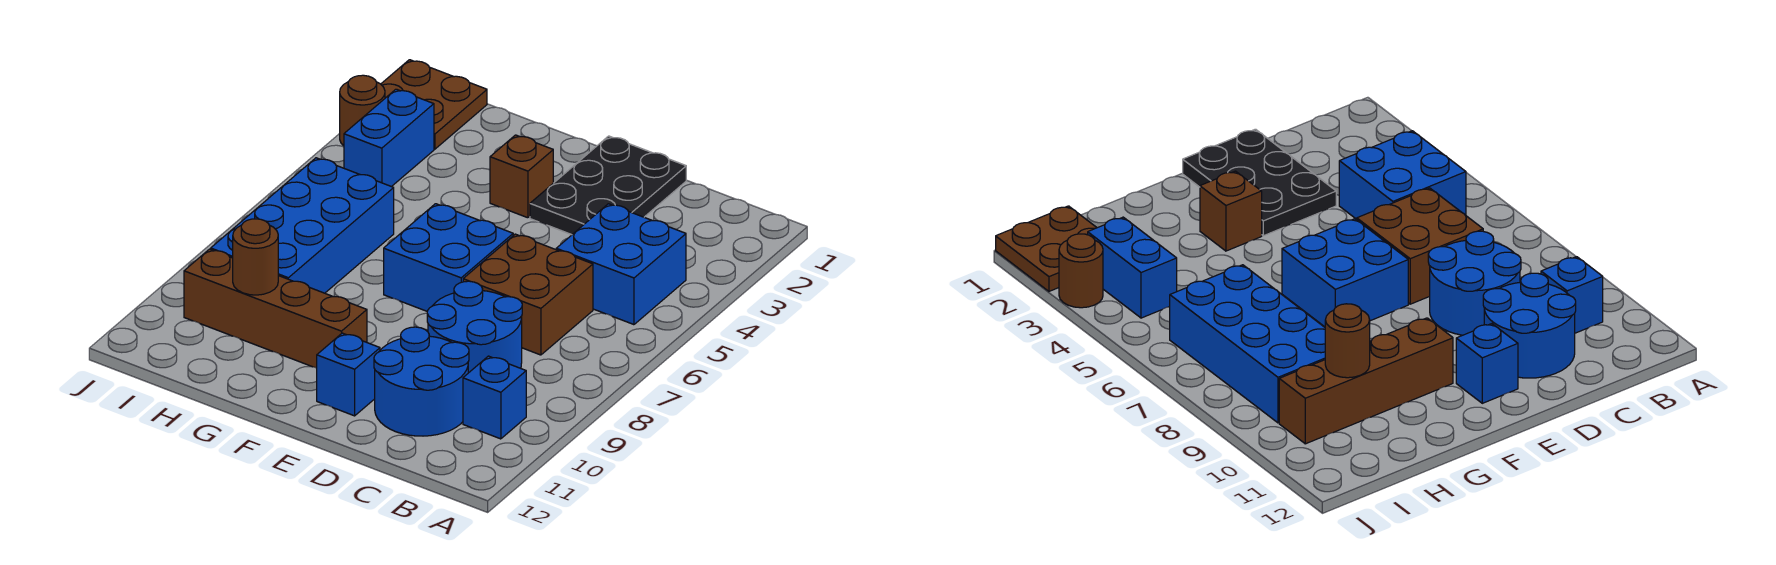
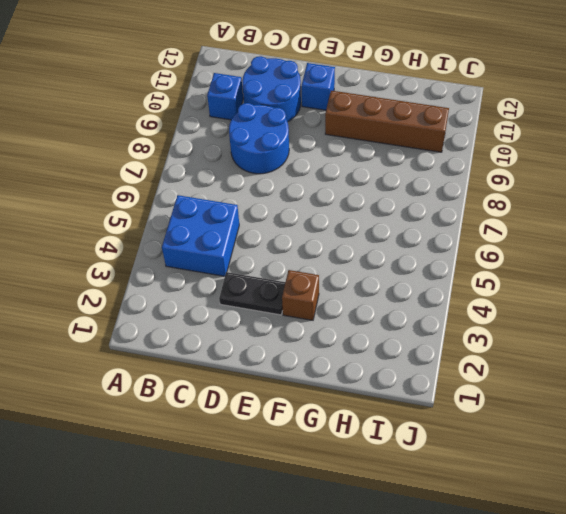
black plate D3:E3 level 1 -> black plate D1:E3 level 1
none -> brown brick C6:D7 level 1
none -> blue brick E6:F7 level 1
none -> blue brick H6:I9 level 1

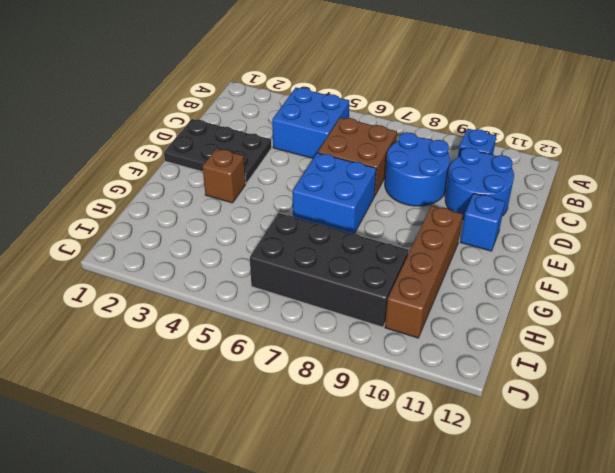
black brick H6:I9 level 1 -> blue brick H6:I9 level 1
none -> brown plate I1:J2 level 1
none -> blue brick I3:I4 level 1
none -> brown round brick J3 level 1

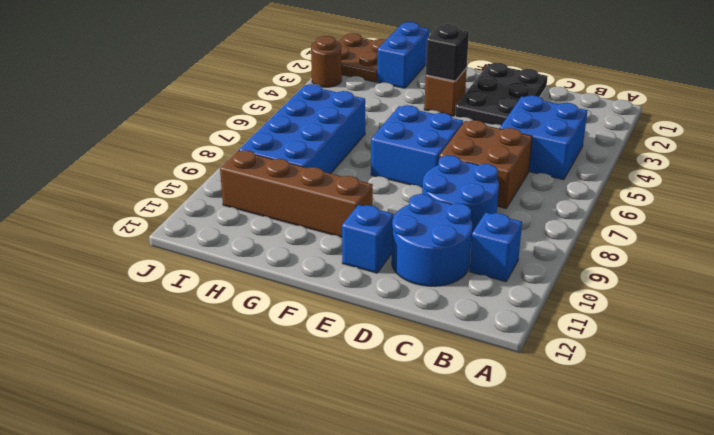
black brick F3 level 2 -> none
blue brick H1:H2 level 1 -> blue brick I3:I4 level 1
none -> brown round brick H10 level 2

